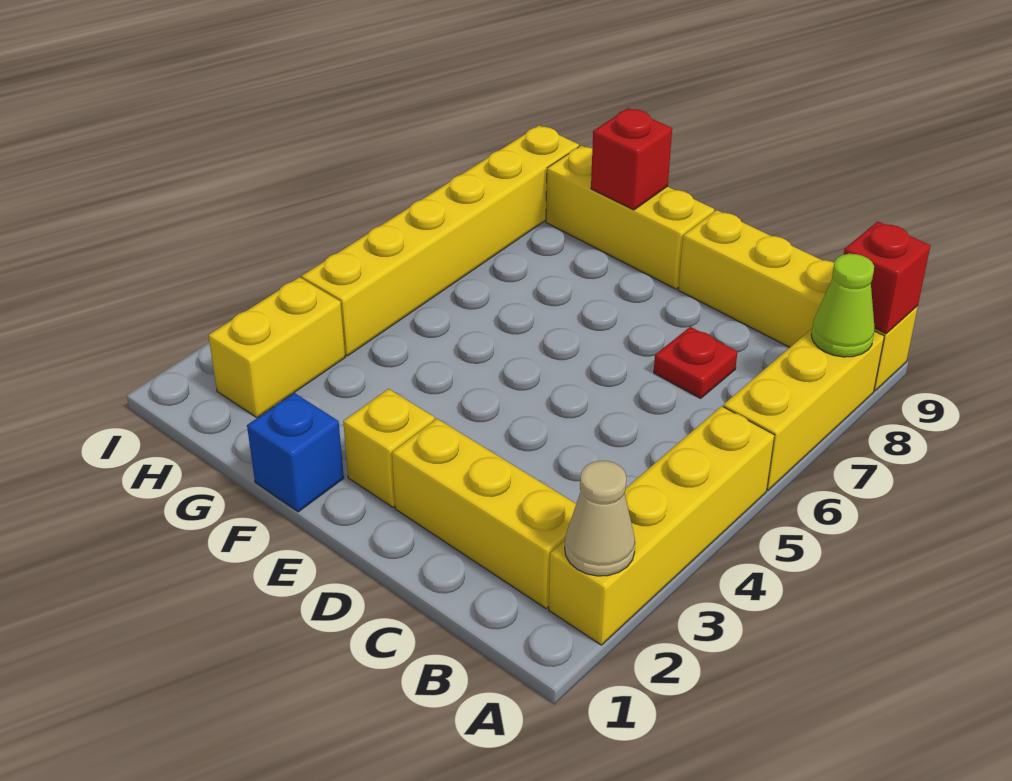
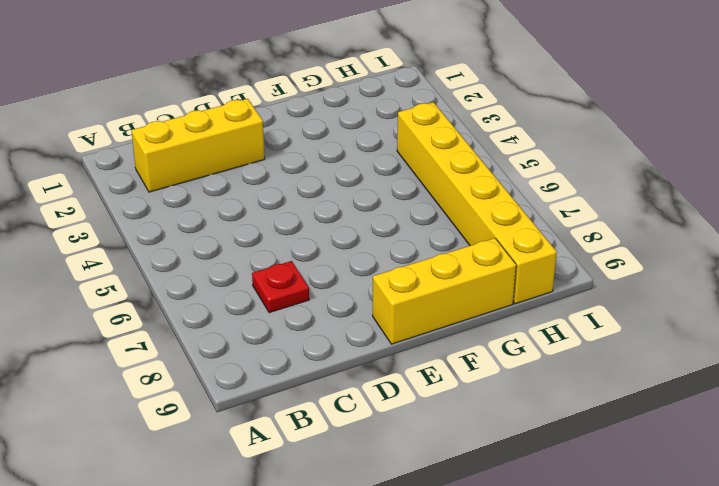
none -> yellow brick A2:A5 level 1
none -> yellow brick A6:A8 level 1
none -> yellow brick A9:D9 level 1

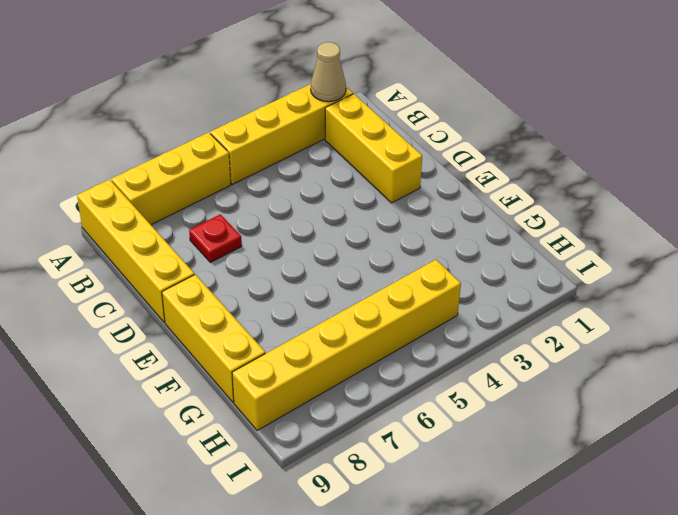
none -> yellow brick E2 level 1
none -> blue brick F1 level 1
none -> yellow brick H2:H3 level 1

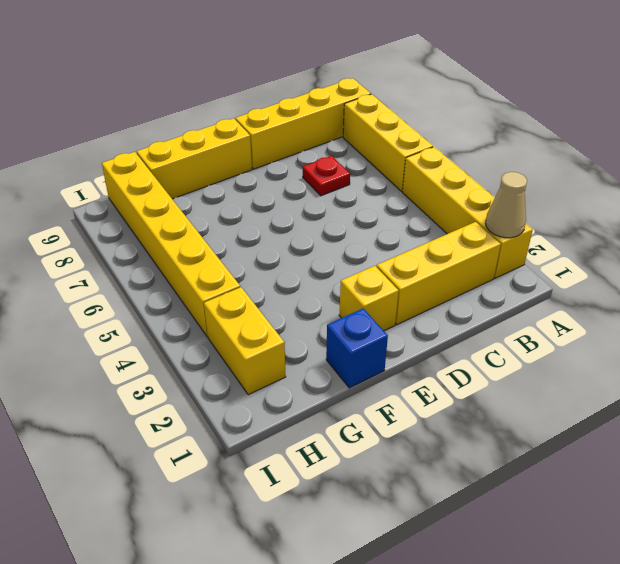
none -> lime cone A8 level 2
none -> red brick A9 level 2
none -> red brick F9 level 2

